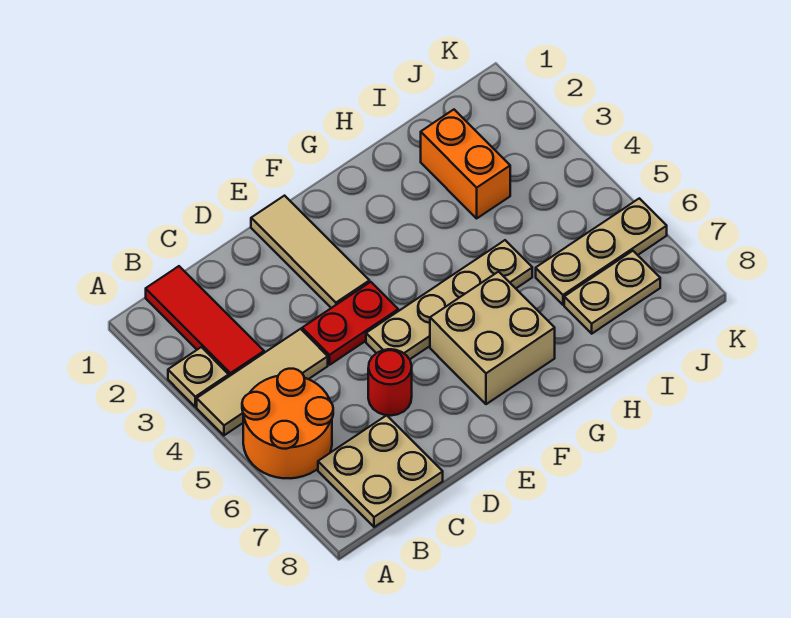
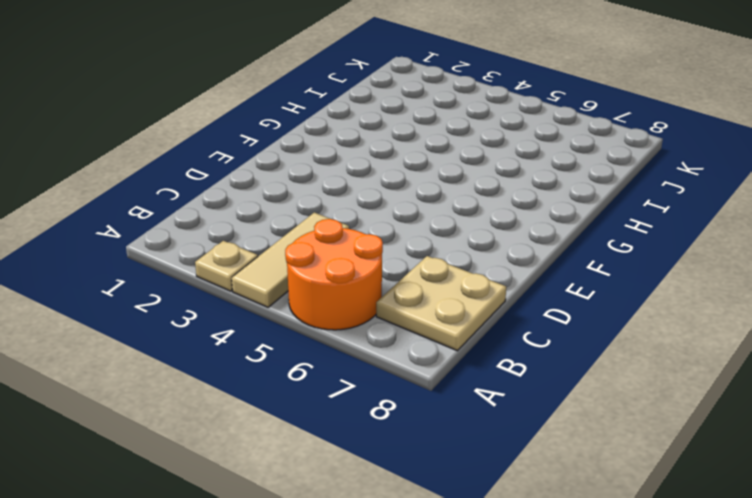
none -> red tile B1:B3 level 1
none -> red plate D4:E4 level 1
none -> red round brick D6 level 1

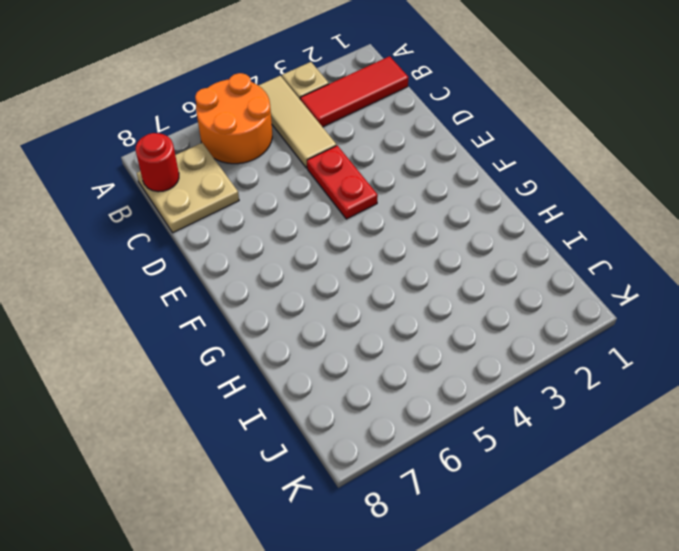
red round brick B8 level 2 -> red round brick D6 level 1
none -> tan tile E1:E3 level 1
none -> tan plate E5:H5 level 1
none -> tan brick F6:G7 level 1

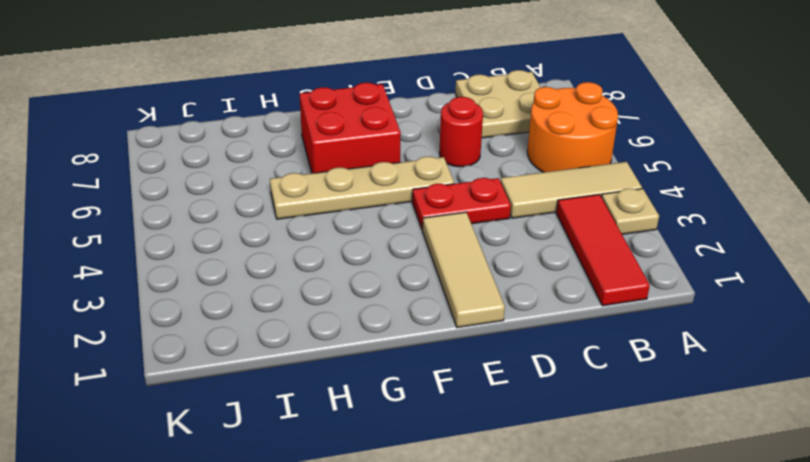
red brick F6:G7 level 1 -> tan brick F6:G7 level 1
none -> orange brick I2:I3 level 1
none -> tan plate I6:K6 level 1
none -> tan plate I7:J7 level 1

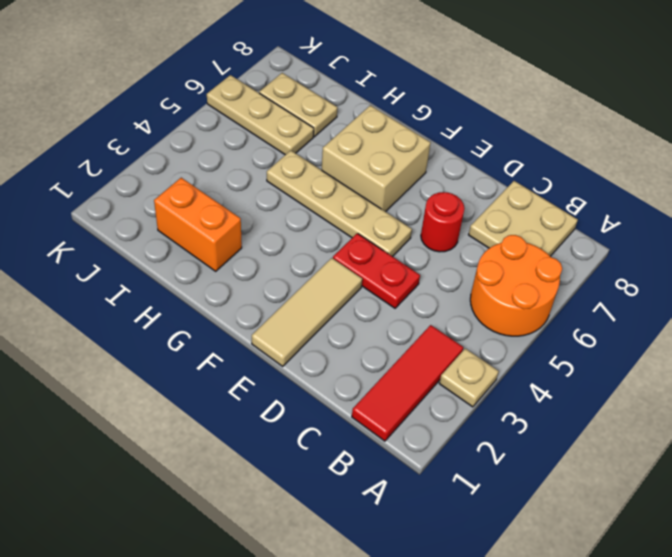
orange brick H2:I2 level 1 -> orange brick I2:I3 level 1
none -> tan tile A4:C4 level 1

